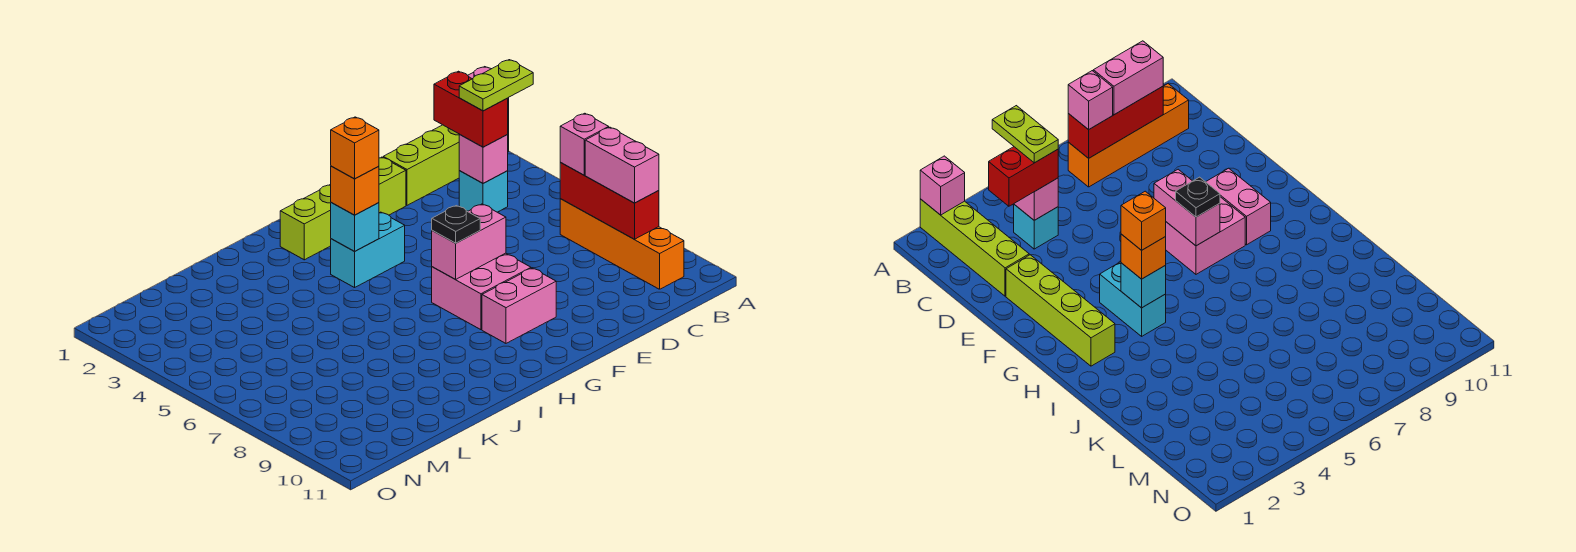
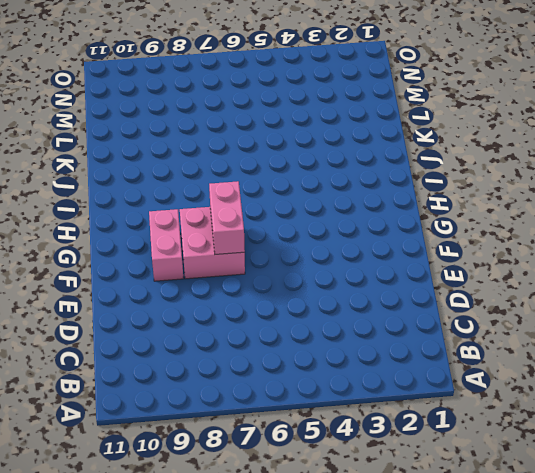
none -> lime brick A2:D2 level 1
none -> orange brick B7:B10 level 1
none -> cyan brick C4 level 1

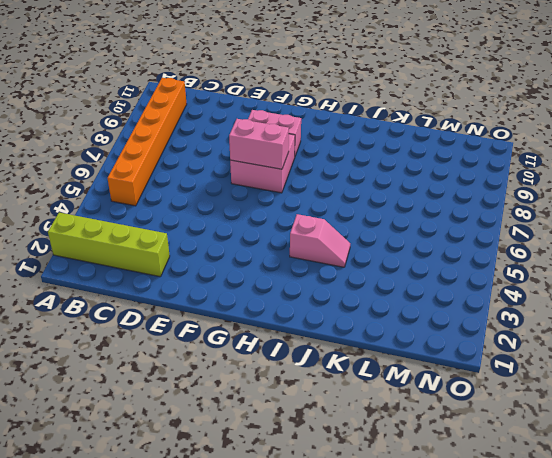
orange brick B5:B10 level 1 -> orange brick B7:B10 level 1
pink slope I4:J4 level 1 top I -> none
none -> cyan brick C4 level 1
none -> lime brick E2:H2 level 1
none -> cyan brick G4:H4 level 1

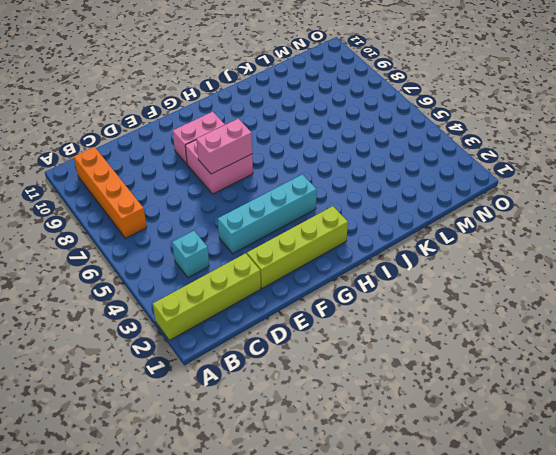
cyan brick E4:H4 level 1 -> cyan brick G4:H4 level 1
none -> pink brick A2 level 2
none -> red brick B7:B9 level 2
none -> pink brick C4 level 2

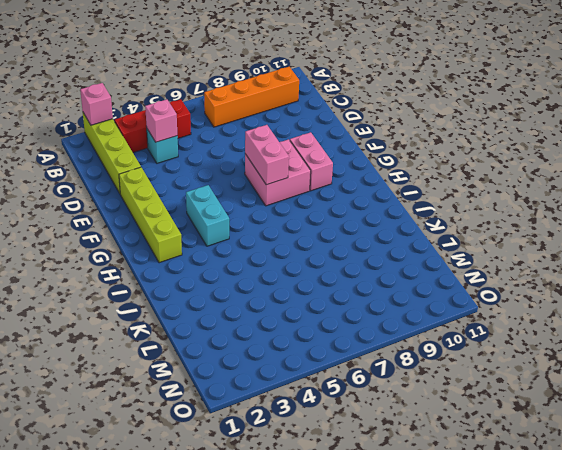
red brick B3:B5 level 1 -> red brick B7:B9 level 2
none -> cyan brick H4 level 2
none -> pink brick B7 level 3
none -> pink brick B8:B9 level 3

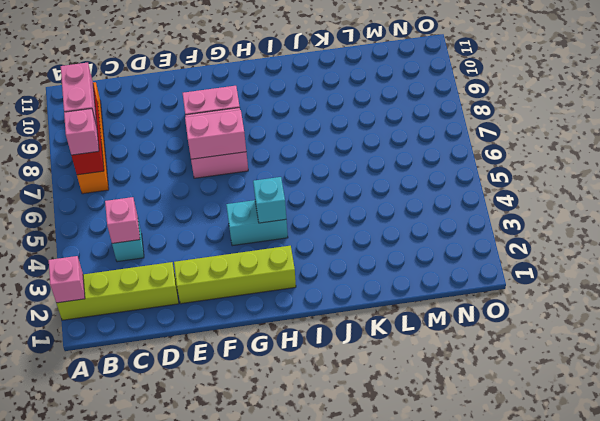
none -> red brick C3:C4 level 3
none -> black plate G7 level 3
none -> orange brick H4 level 3

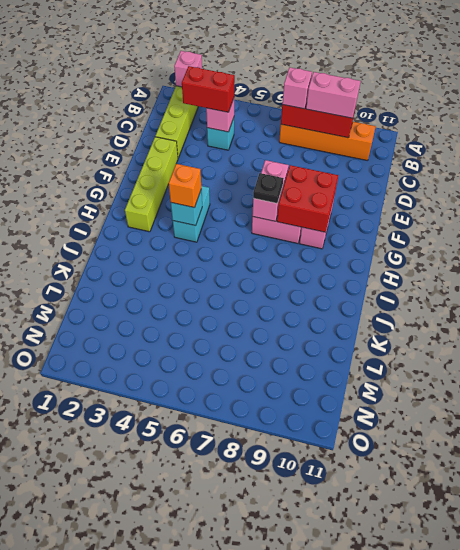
red brick F8:G9 level 2 -> none
none -> lime plate B4:C4 level 4
none -> orange brick H4 level 4

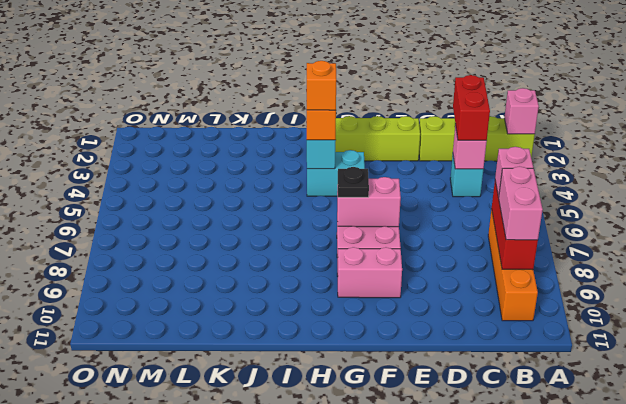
none -> lime plate B4:C4 level 4

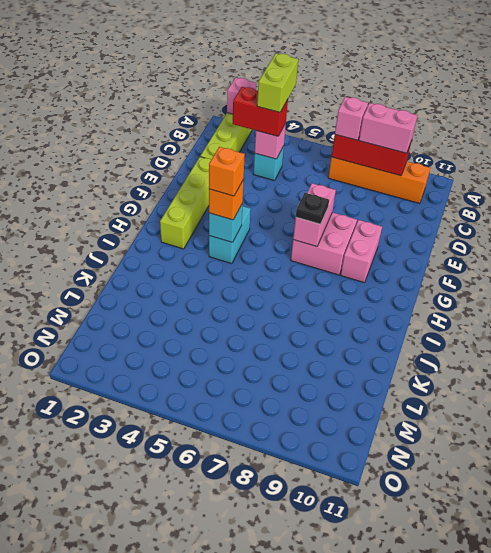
lime brick B4:C4 level 4 -> lime plate B4:C4 level 4

